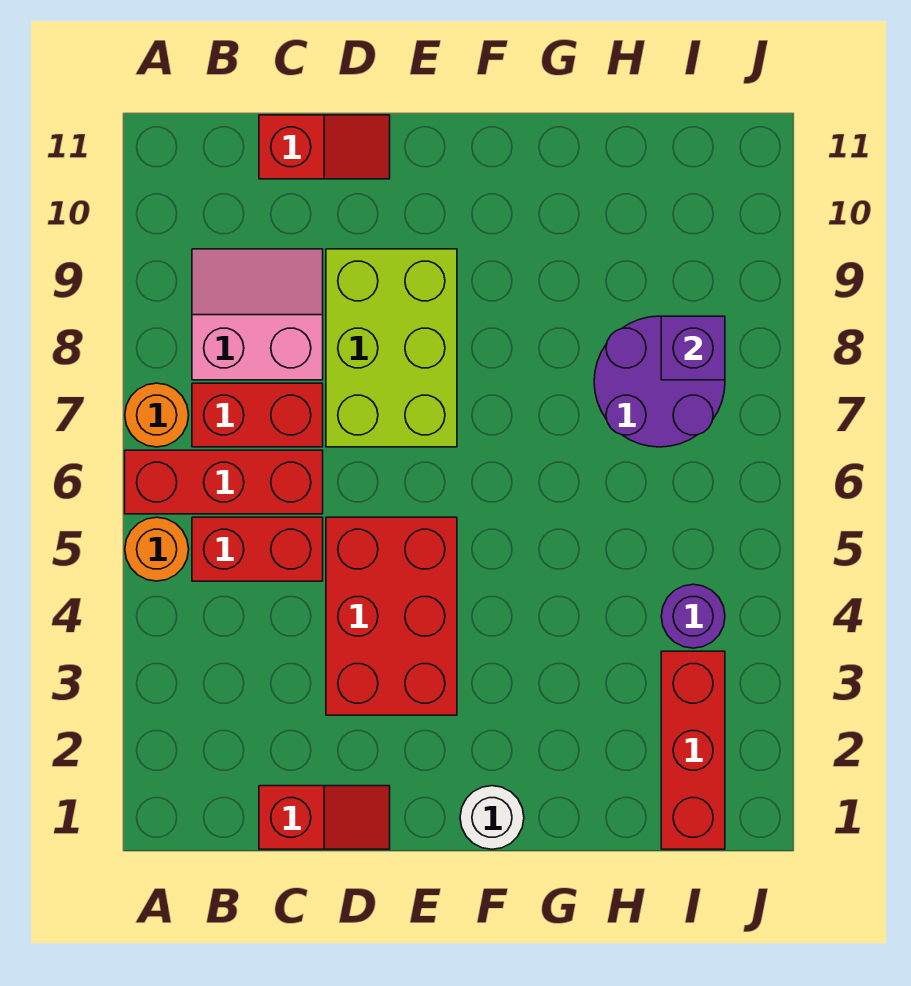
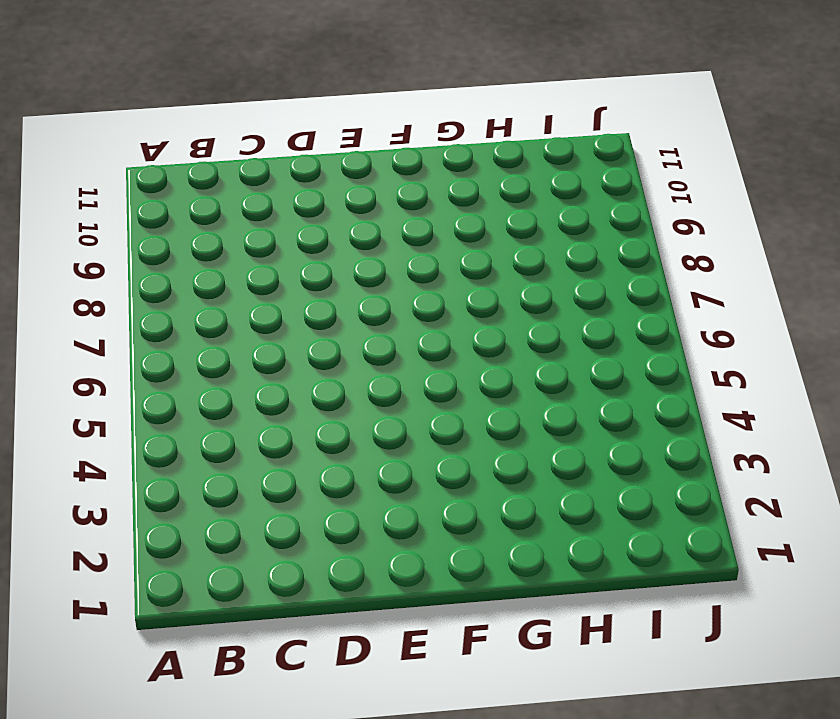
none -> orange round brick A5 level 1
none -> red brick A6:C6 level 1
none -> orange round brick A7 level 1

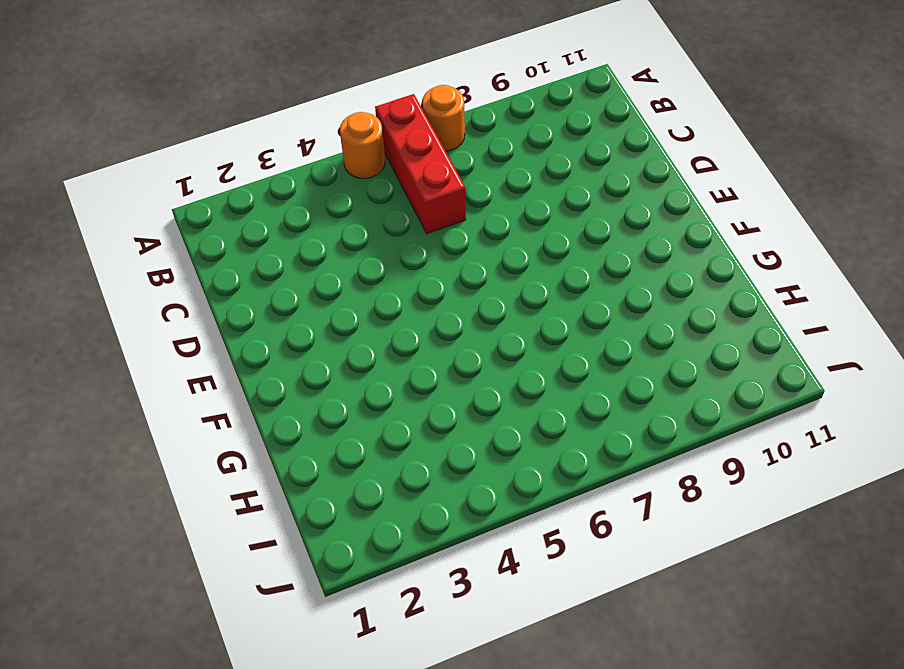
none -> red brick B5:C5 level 1
none -> red brick B7:C7 level 1
none -> pink slope B8:C9 level 1 top 8

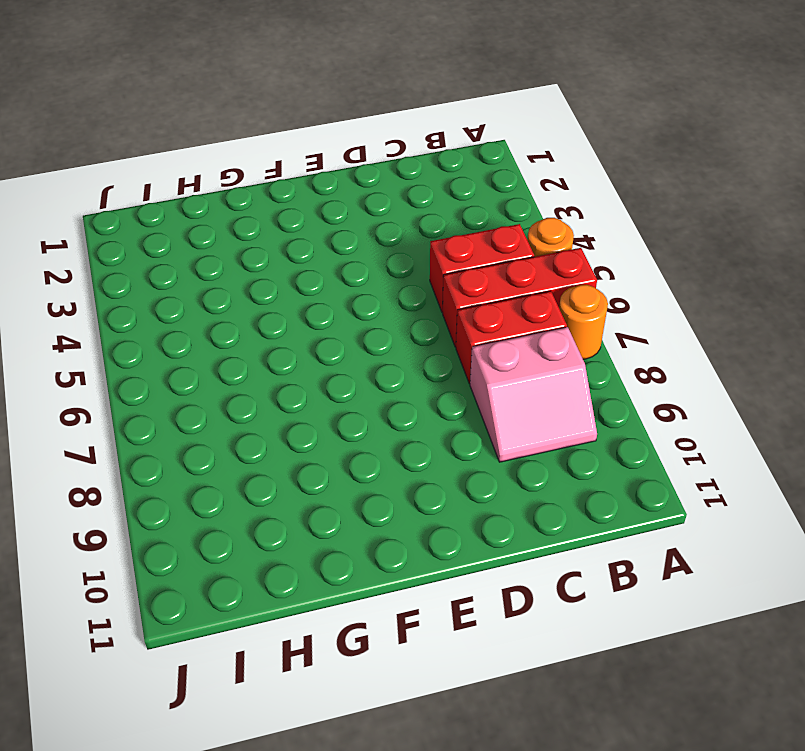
none -> red slope C1:D1 level 1 top C
none -> red slope C11:D11 level 1 top C
none -> red brick D3:E5 level 1

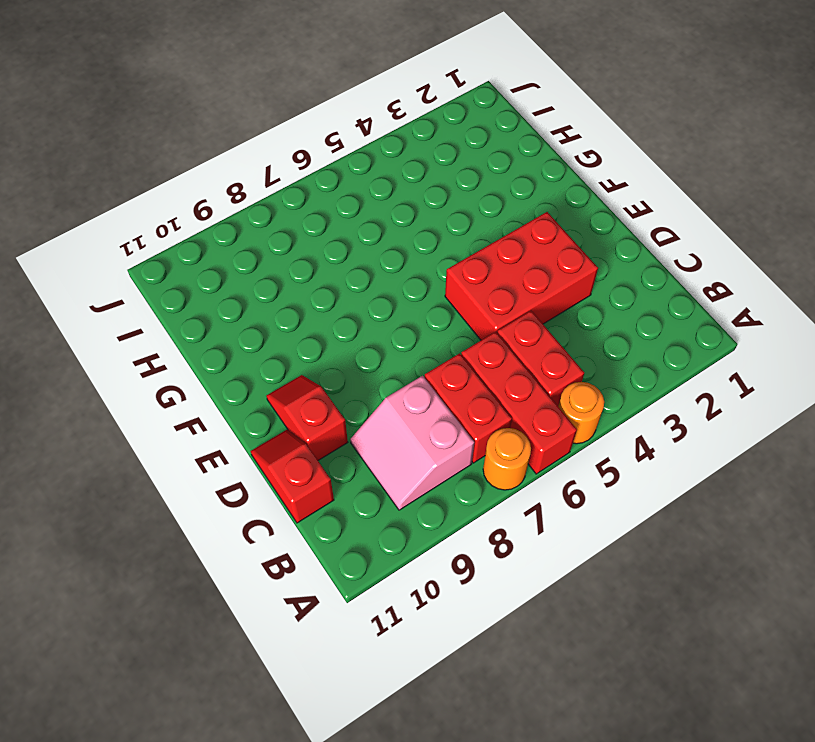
red slope D10:E10 level 1 top D -> red slope C1:D1 level 1 top C
none -> lime brick D7:E9 level 1
none -> white round brick F1 level 1
none -> purple round brick H7:I8 level 1

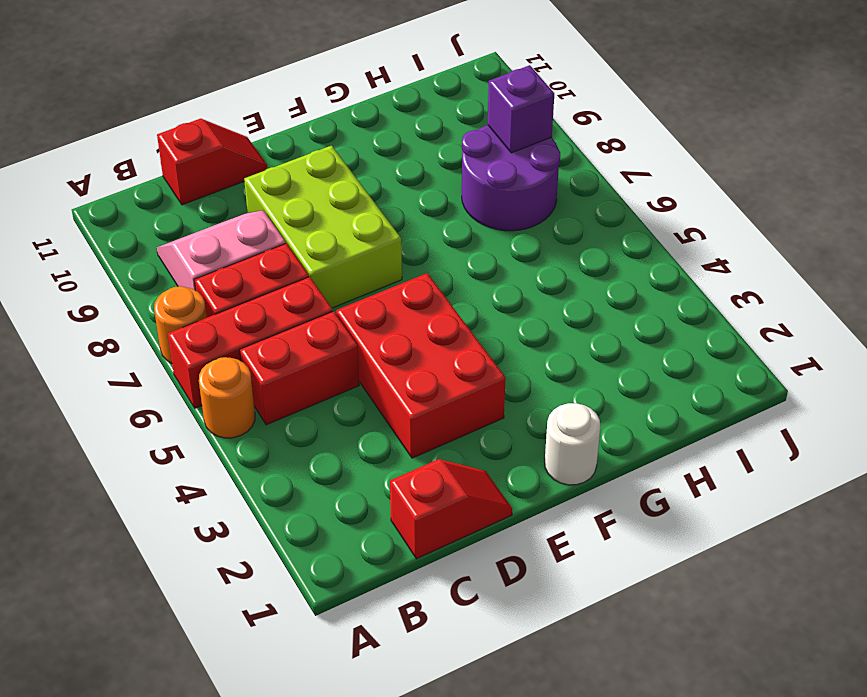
none -> red brick I1:I3 level 1
none -> purple round brick I4 level 1

